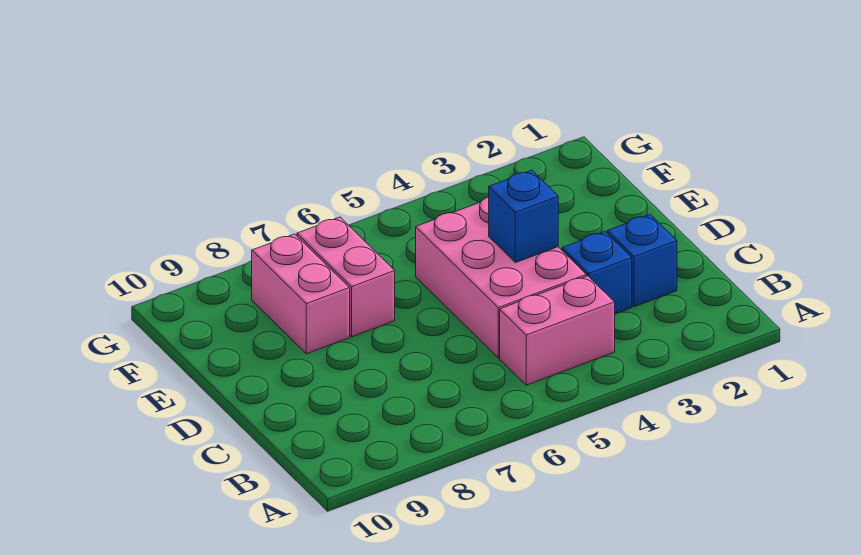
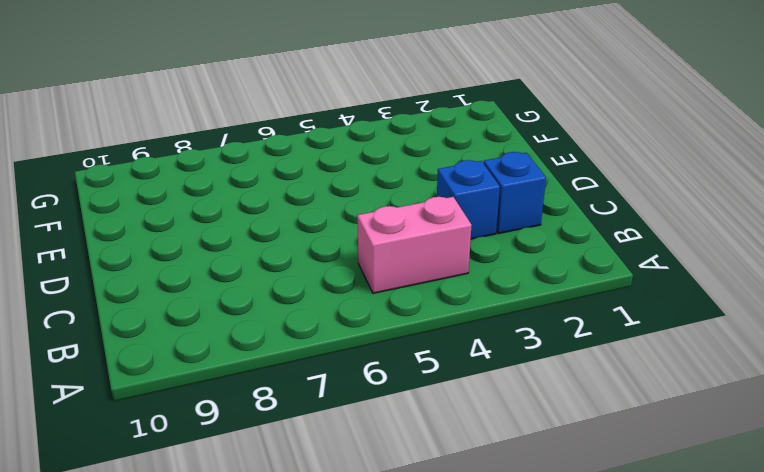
none -> pink brick C4:E5 level 1
none -> pink brick E7:F7 level 1

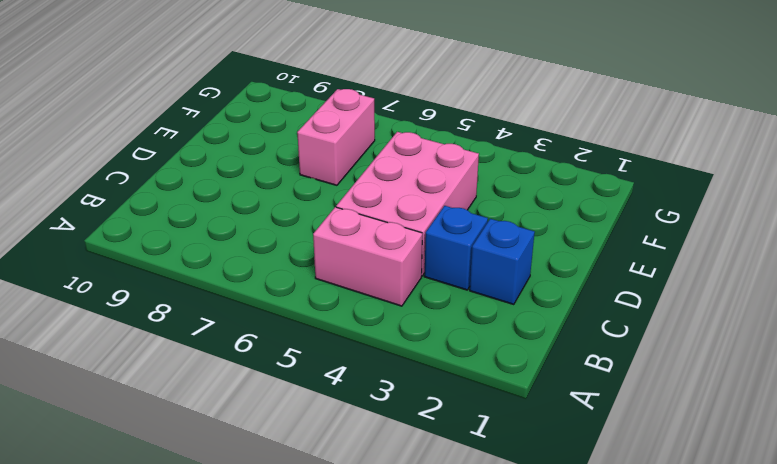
none -> pink brick E8:F8 level 1
none -> blue brick D4 level 2

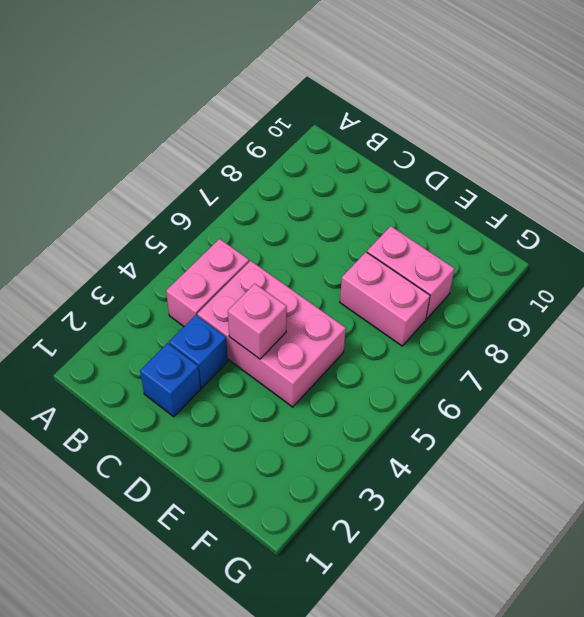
pink brick D4 level 2 -> blue brick D4 level 2

